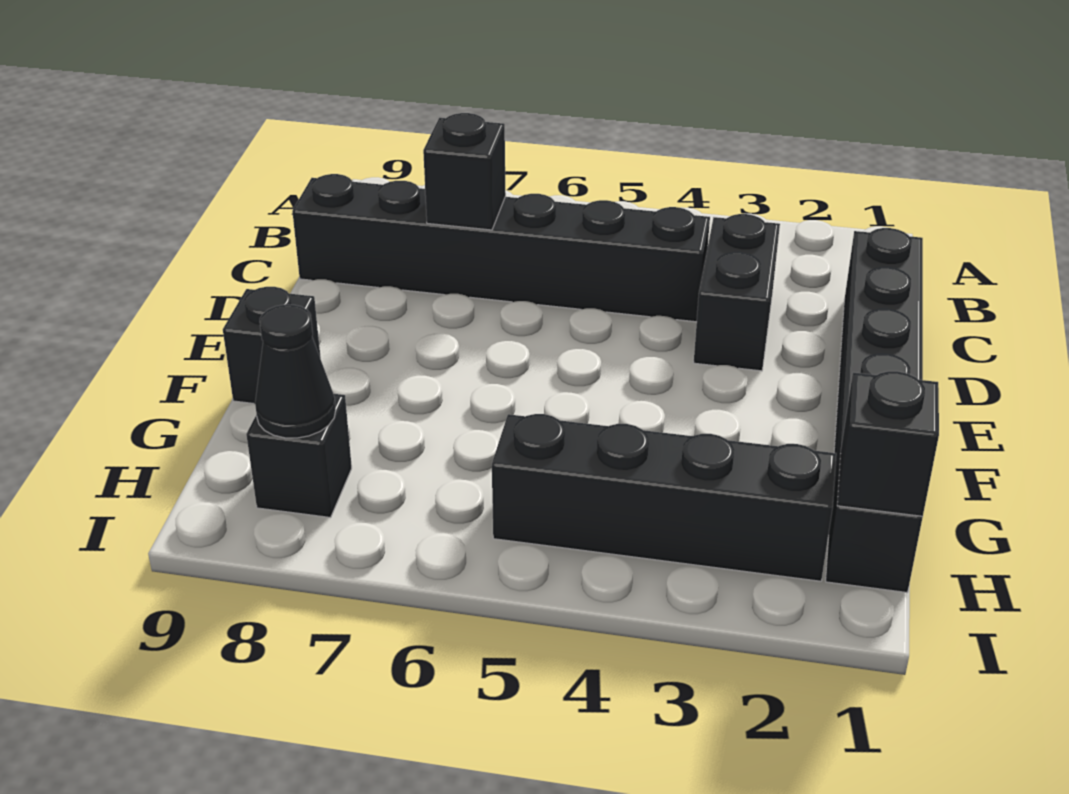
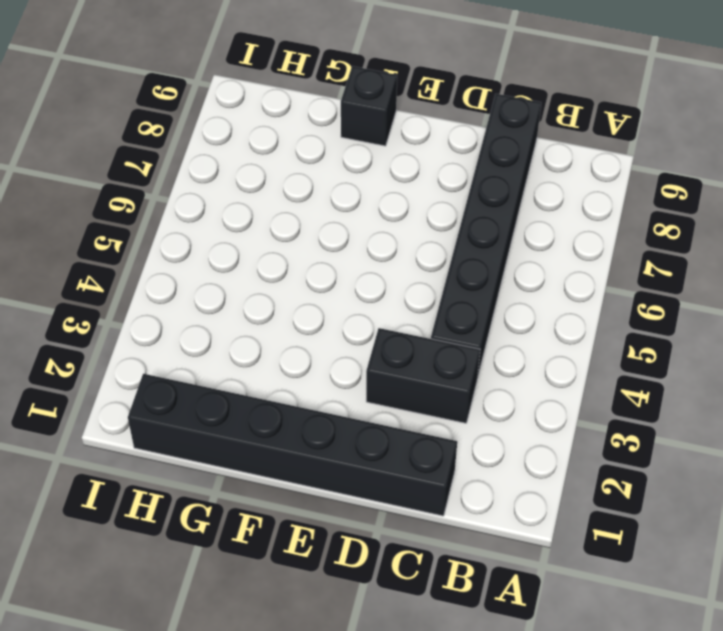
none -> black brick H2:H5 level 1
none -> black brick H8 level 1

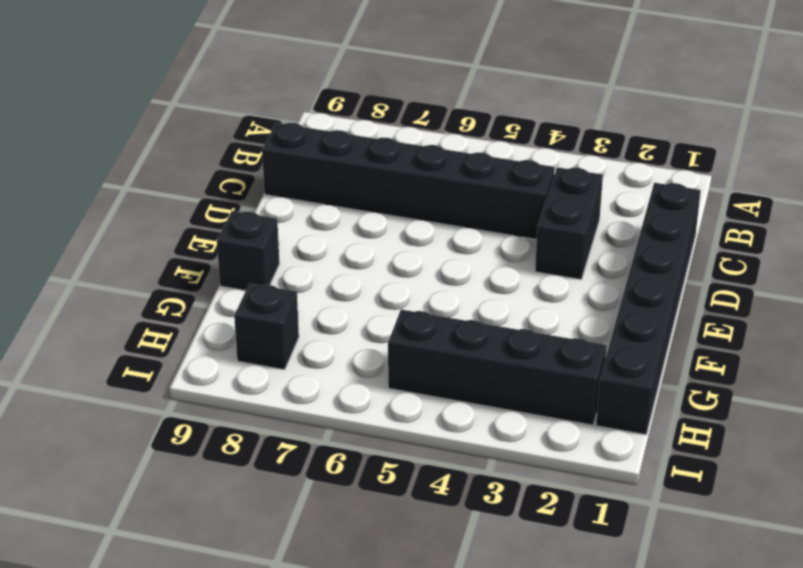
none -> black brick C7 level 2
none -> black brick H1 level 2

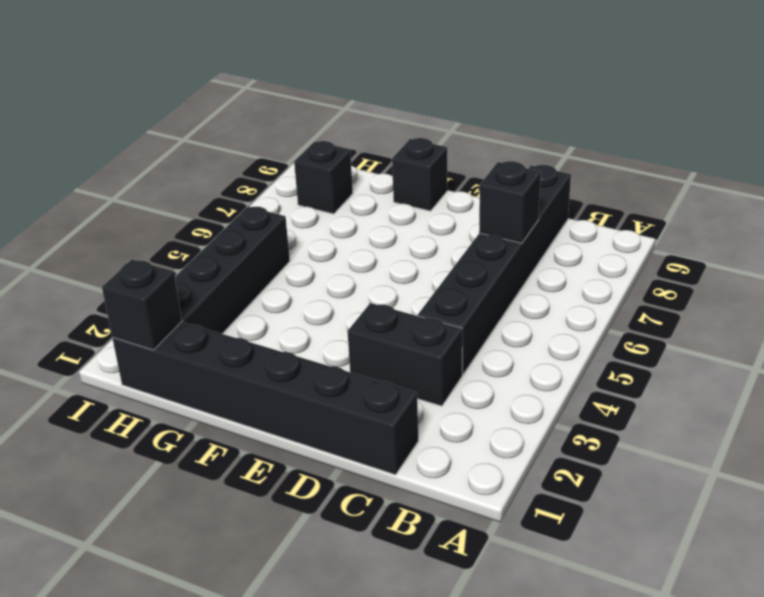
none -> black cone H8 level 2

